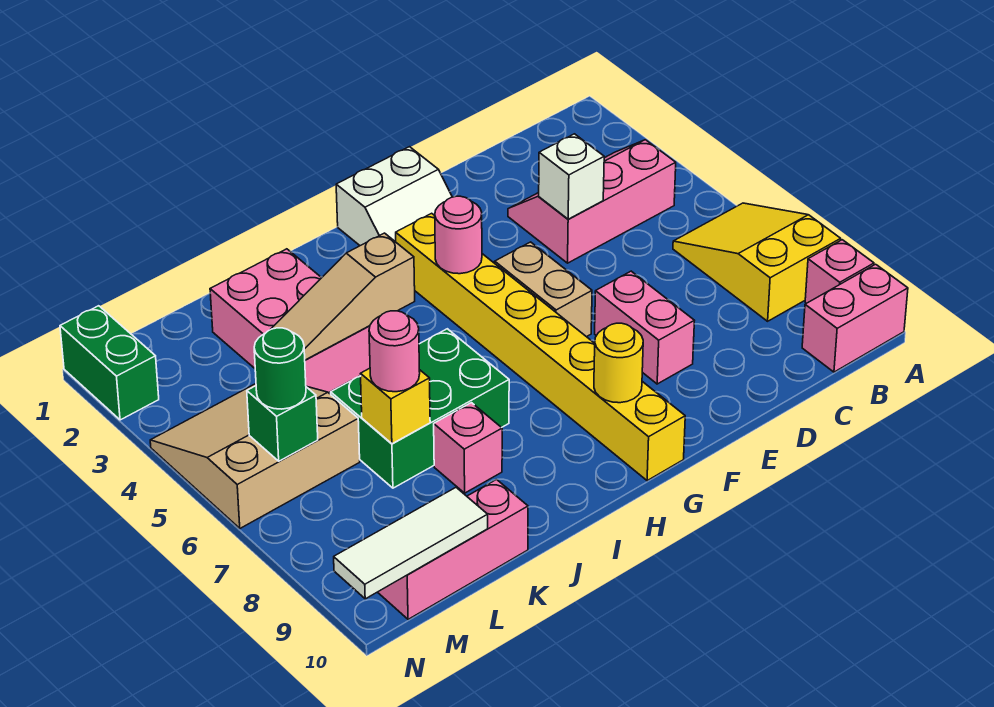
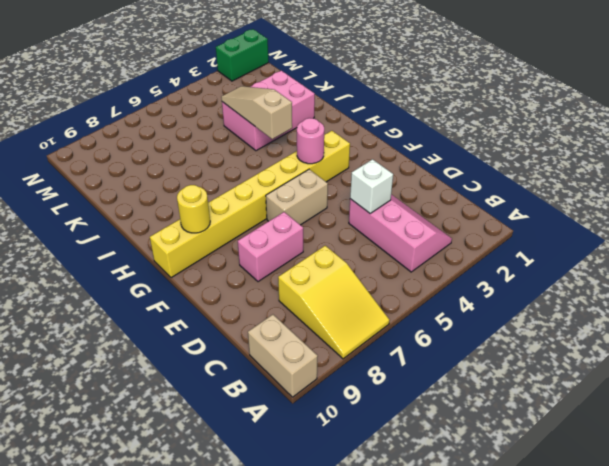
yellow slope A7:C8 level 1 top C -> yellow slope A6:B8 level 1 top 8
tan brick A10:B10 level 1 -> pink brick A10:B10 level 1
none -> pink brick A9 level 1
none -> white slope F1:G2 level 1 top 1
none -> green brick I6:K7 level 1

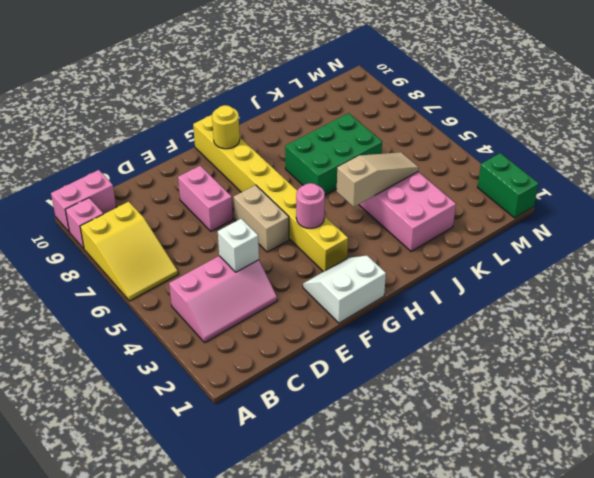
none -> pink brick J8 level 1
none -> pink brick K10:M10 level 1
none -> tan slope L4:N6 level 1 top 6

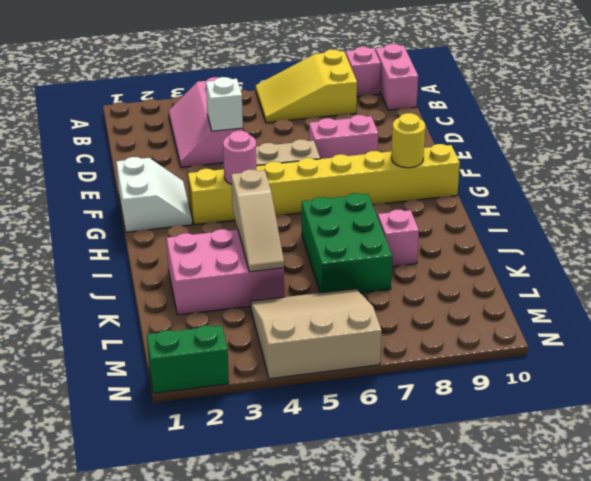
tan slope L4:N6 level 1 top N -> tan slope L4:N6 level 1 top 6
none -> pink brick K10:M10 level 1
none -> yellow brick K7 level 2
none -> white tile L10:N10 level 2

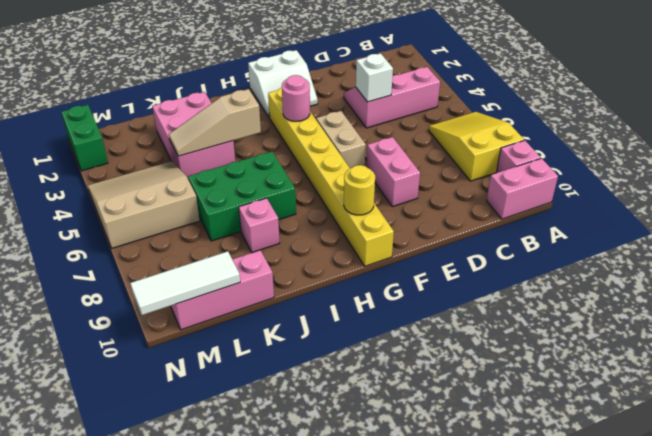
none -> yellow brick K7 level 2
none -> green brick M6 level 2
none -> pink round brick K7 level 3

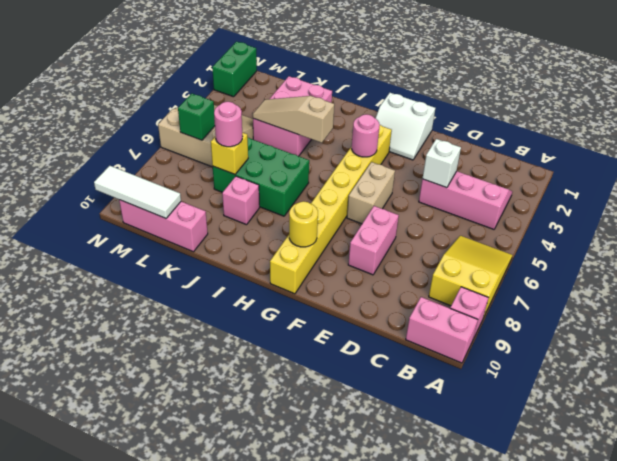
none -> green round brick M6 level 3

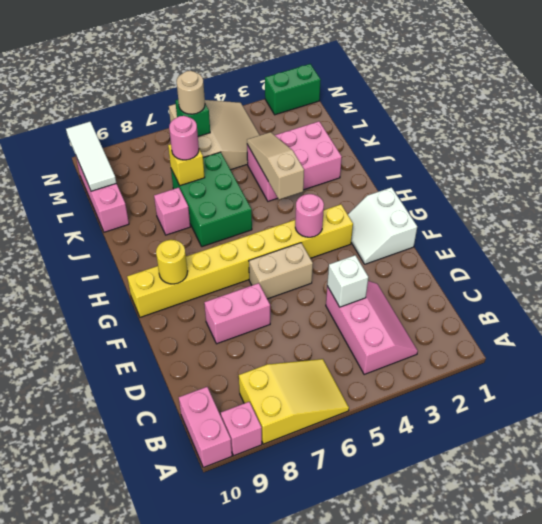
tan round brick M6 level 3 -> green round brick M6 level 3

